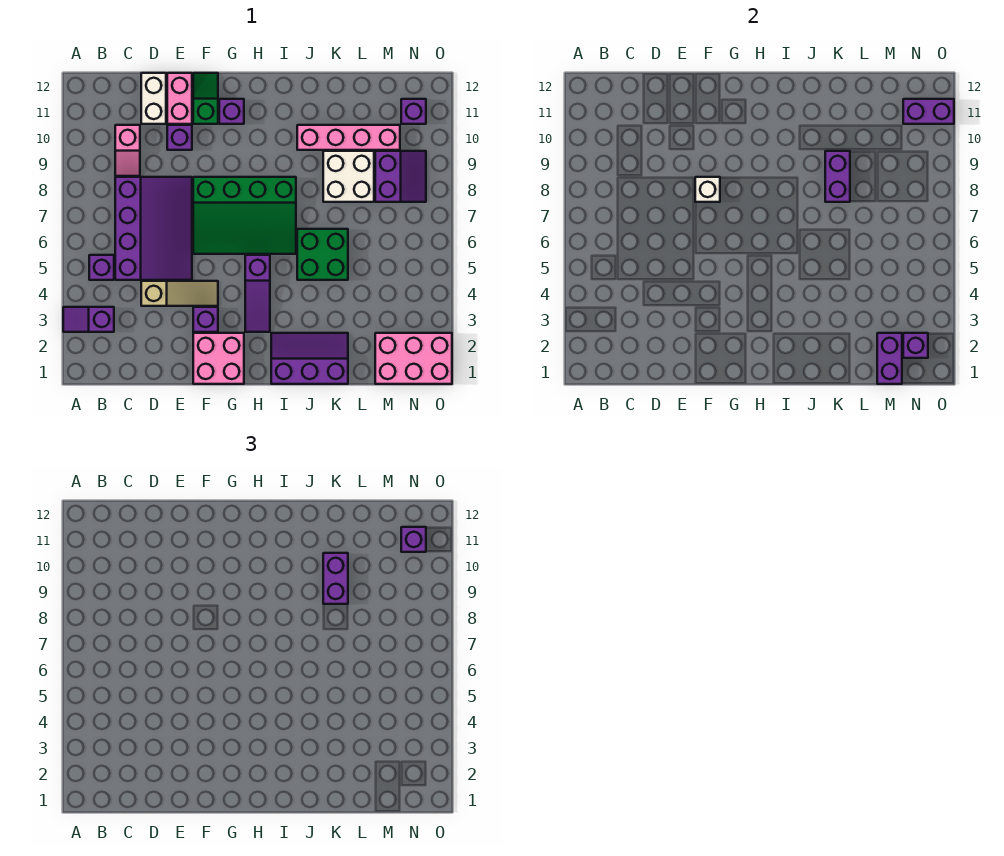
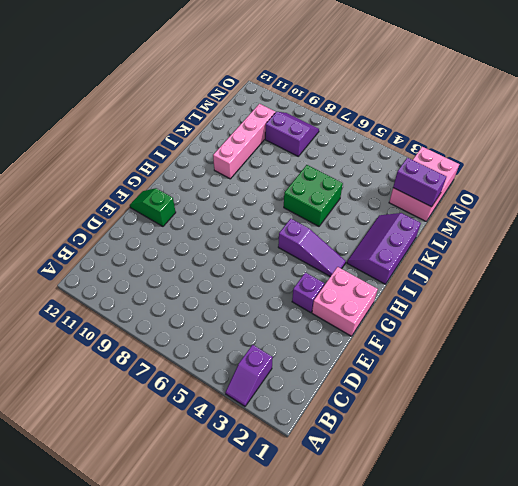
none -> purple brick B5 level 1
none -> purple slope C5:E8 level 1 top C
none -> pink slope C9:C10 level 1 top 10

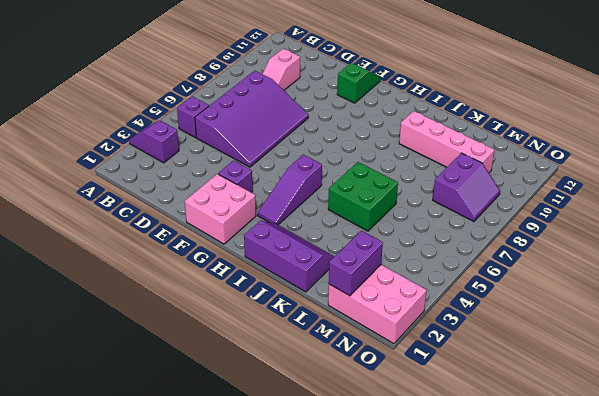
none -> tan slope D4:F4 level 1 top D
none -> white brick D11:D12 level 1
none -> purple brick E10 level 1

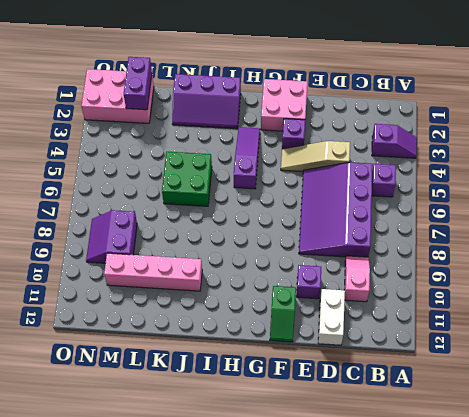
none -> pink brick E11:E12 level 1
none -> green slope F6:I8 level 1 top 8
none -> purple brick G11 level 1

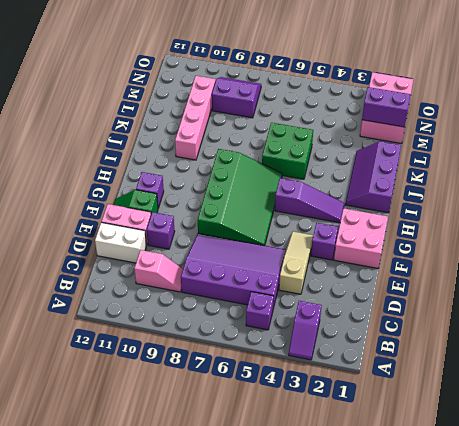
none -> white brick K8:L9 level 1
none -> purple brick N11 level 1
none -> white brick F8 level 2

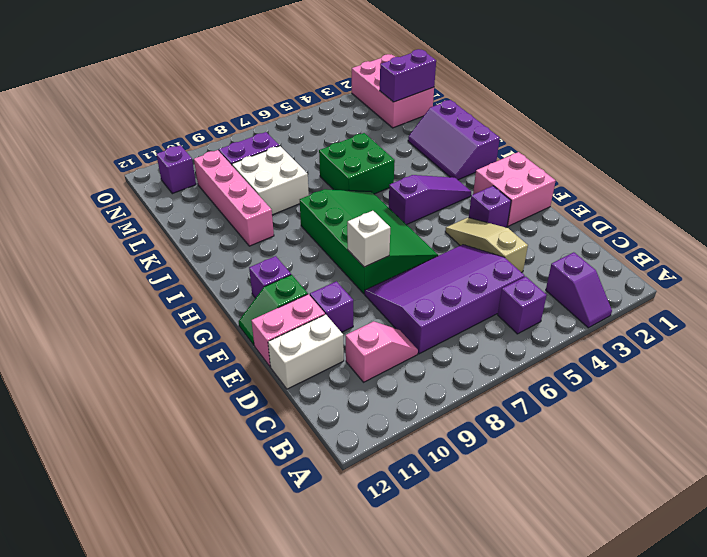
none -> purple brick K8:K9 level 2
none -> purple brick N2 level 2
none -> purple brick N11:O11 level 2

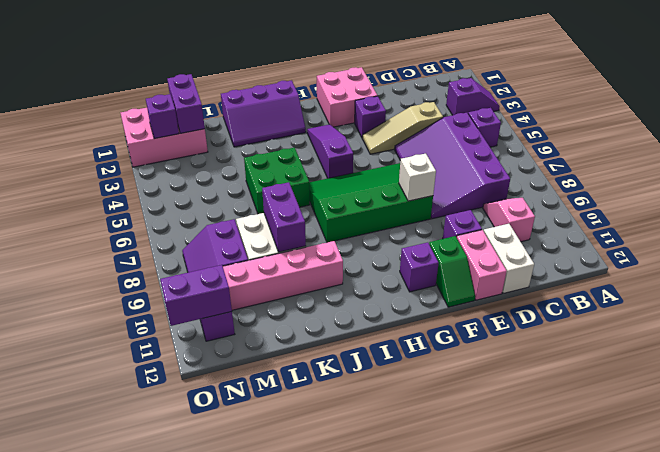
none -> purple brick K9:K10 level 3
none -> purple brick N11 level 3

